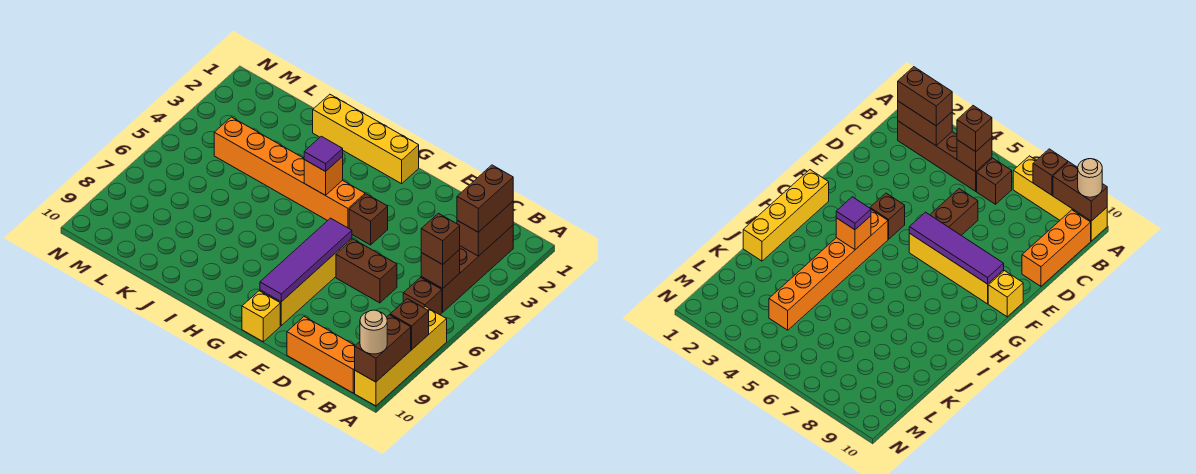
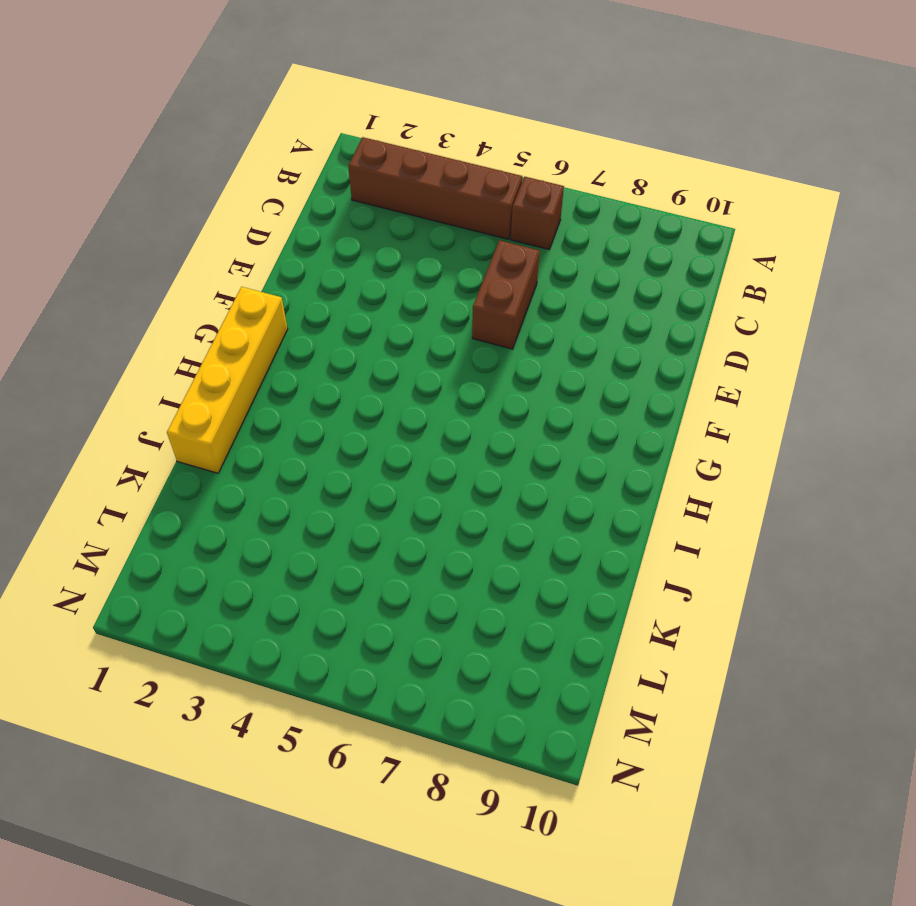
none -> yellow brick A7:A10 level 1
none -> orange brick B10:D10 level 1
none -> brown brick F4 level 1

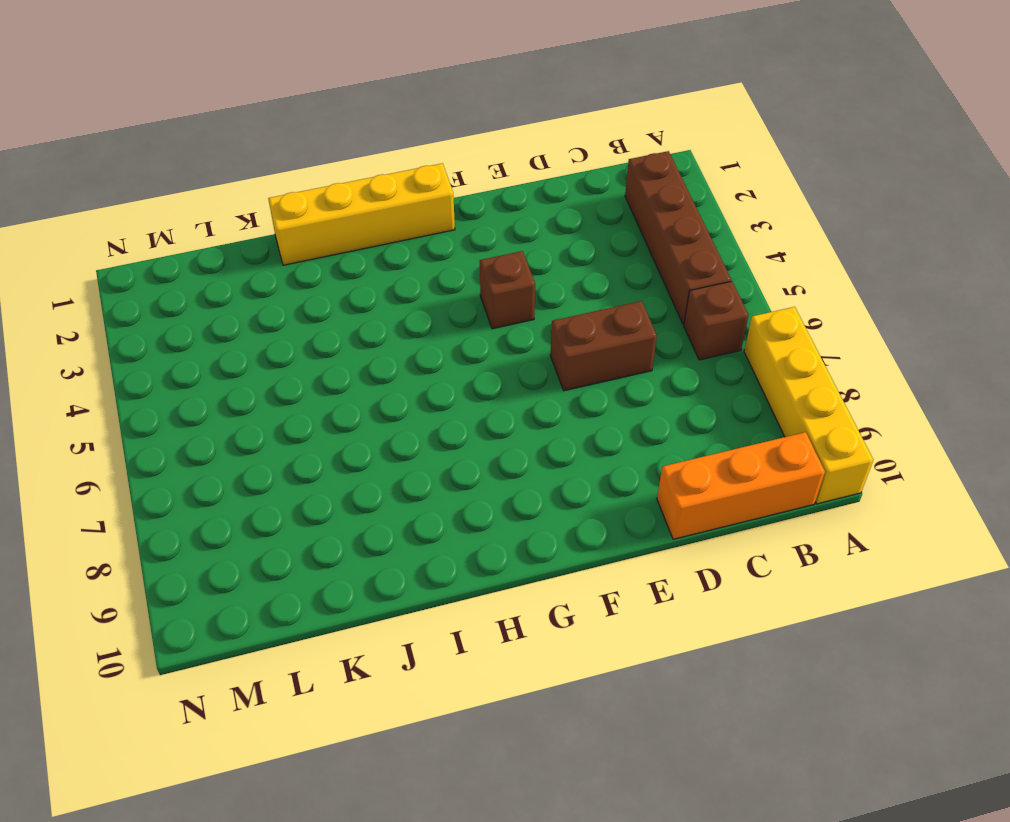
none -> yellow brick F6:F9 level 1
none -> yellow brick F10 level 1
none -> orange brick G4:L4 level 1

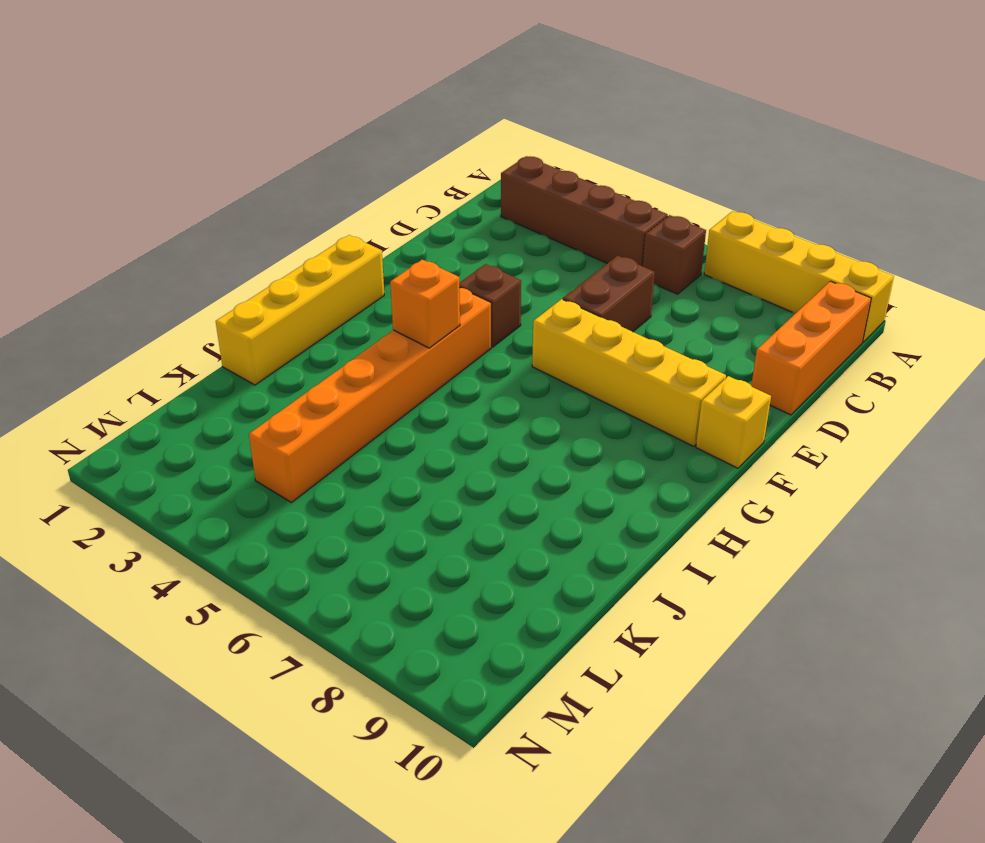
none -> brown brick A8 level 2
none -> brown brick A9:A10 level 2
none -> brown brick B2:B3 level 2

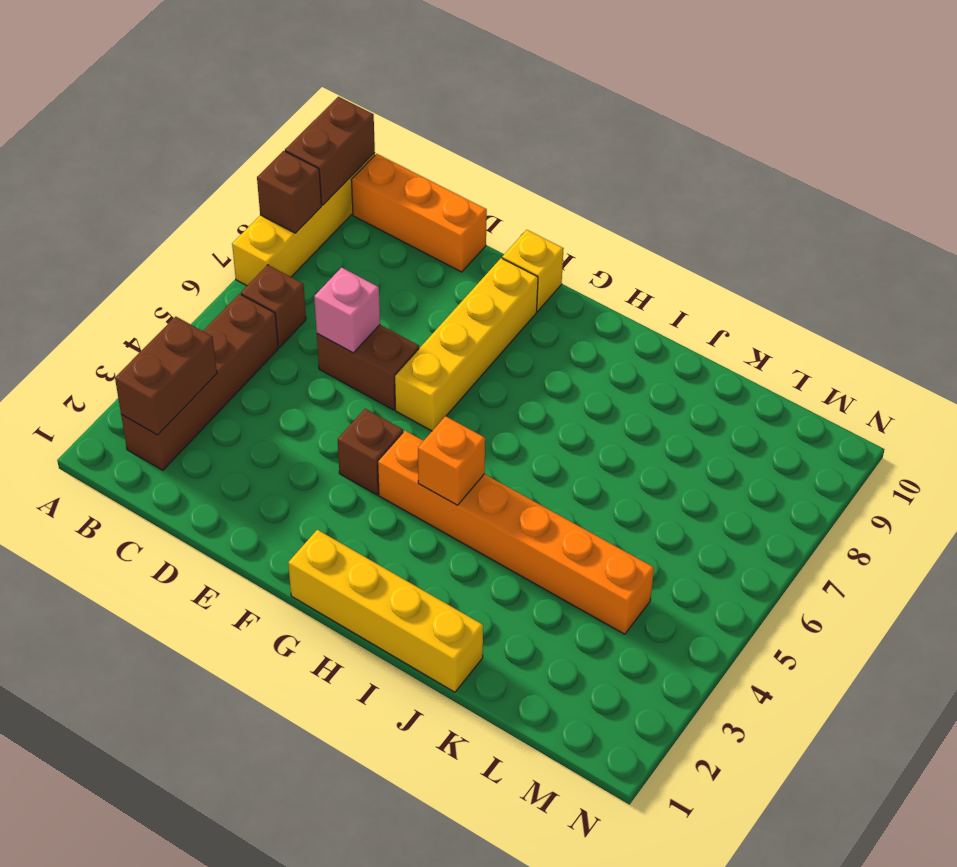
pink brick D6 level 2 -> none
none -> brown brick B5 level 2
none -> purple tile F6:F9 level 2
none -> tan round brick A10 level 3

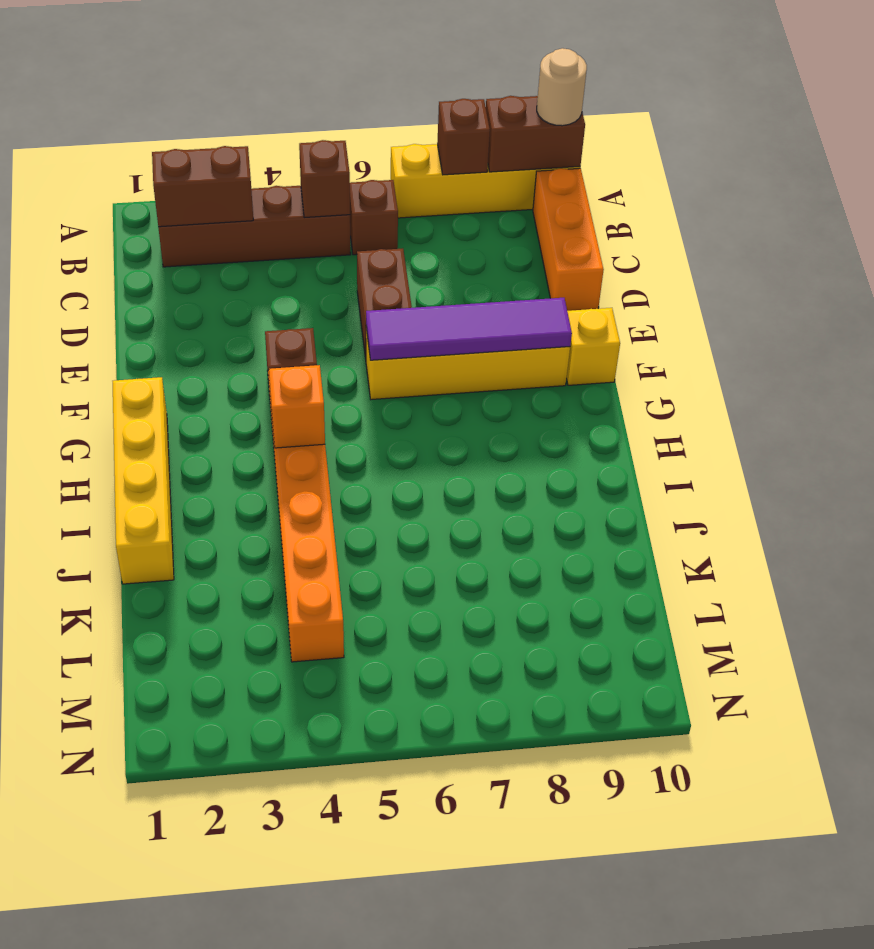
none -> brown brick B2:B3 level 3
none -> brown brick B5 level 3
none -> purple tile H4 level 3

